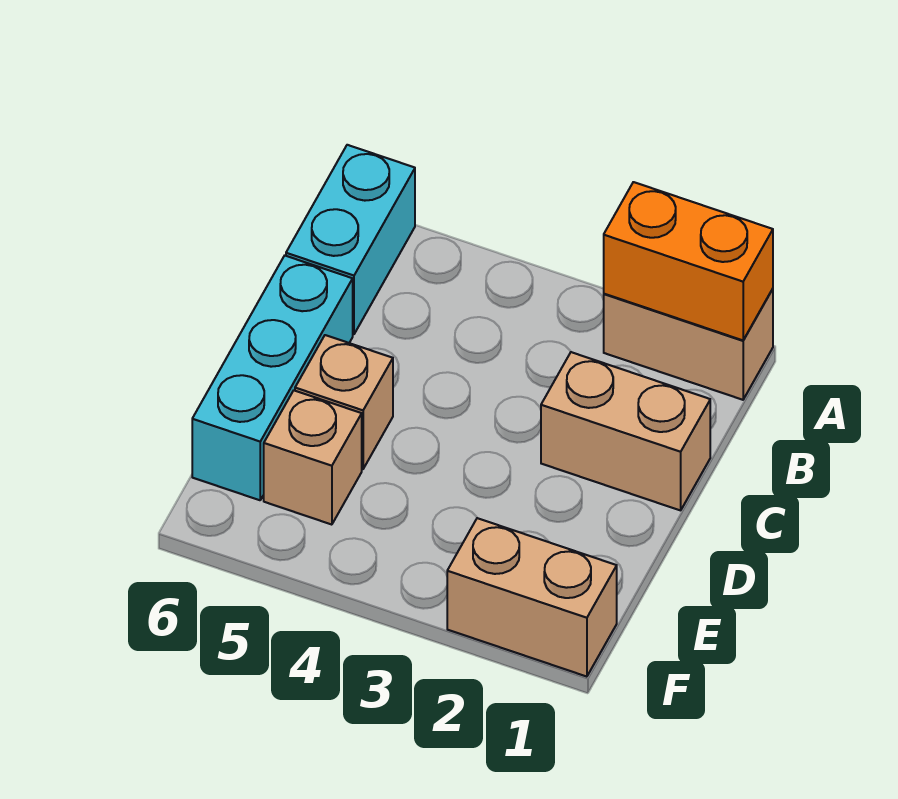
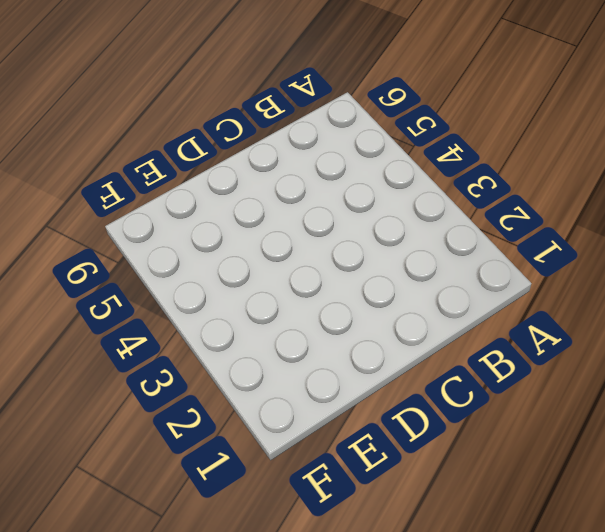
none -> tan brick A1:A2 level 1
none -> cyan brick A6:B6 level 1

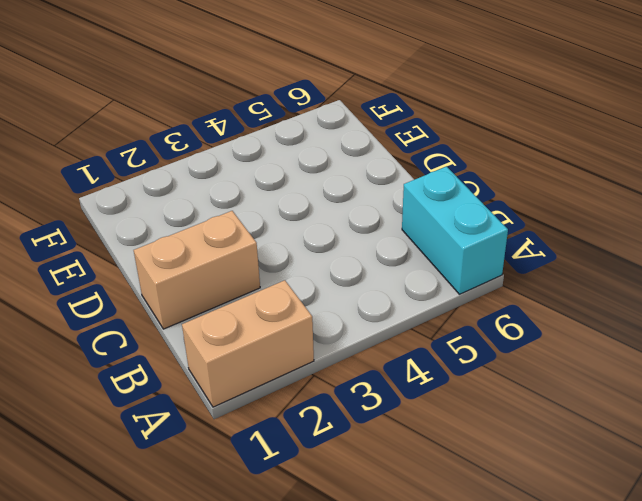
none -> cyan brick C6:E6 level 1
none -> tan brick D5 level 1

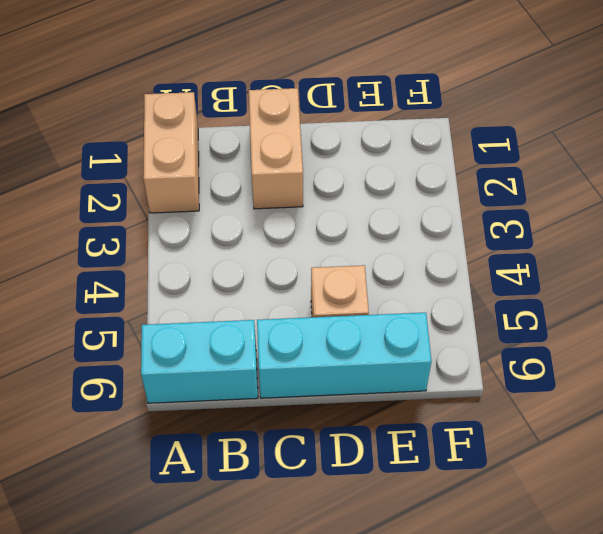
none -> tan brick E5 level 1
none -> tan brick F1:F2 level 1

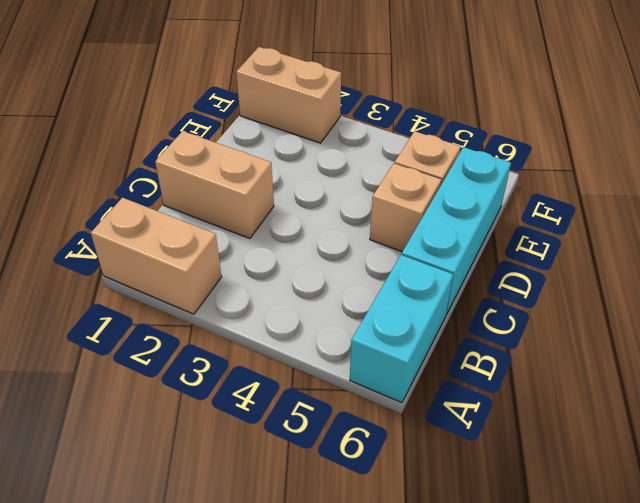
none -> orange brick A1:A2 level 2

